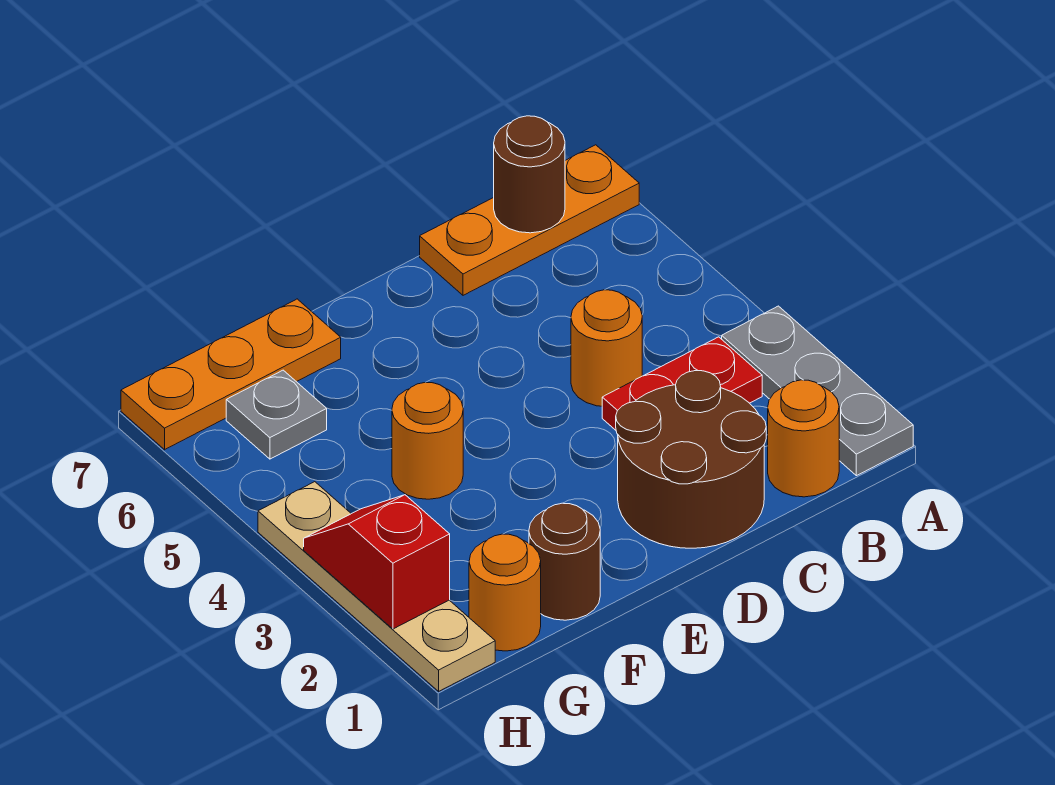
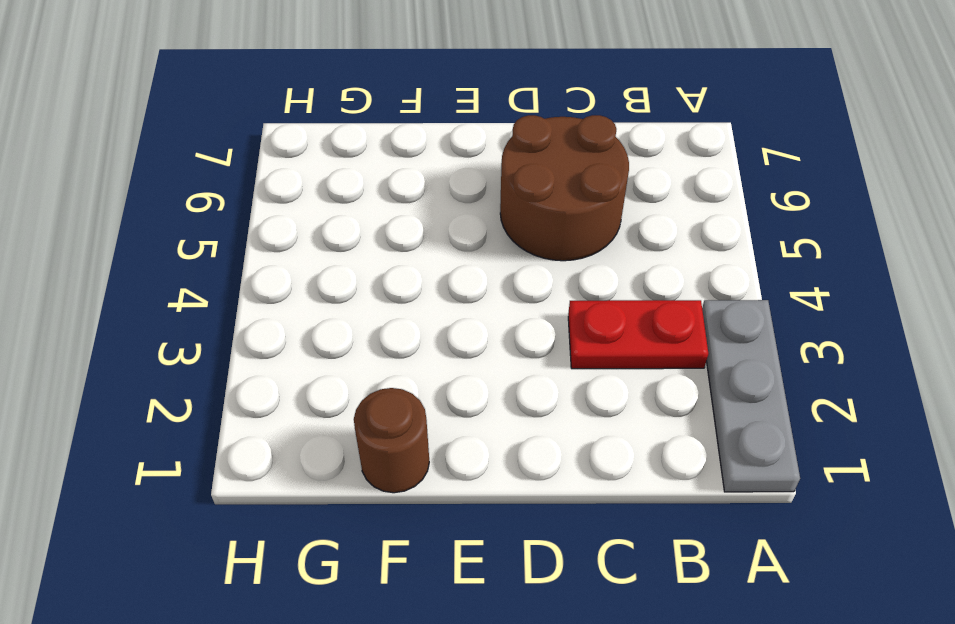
brown round brick C5:D6 level 1 -> brown round brick C1:D2 level 1
none -> orange plate A7:C7 level 1
none -> orange round brick B1 level 1
none -> orange round brick C4 level 1

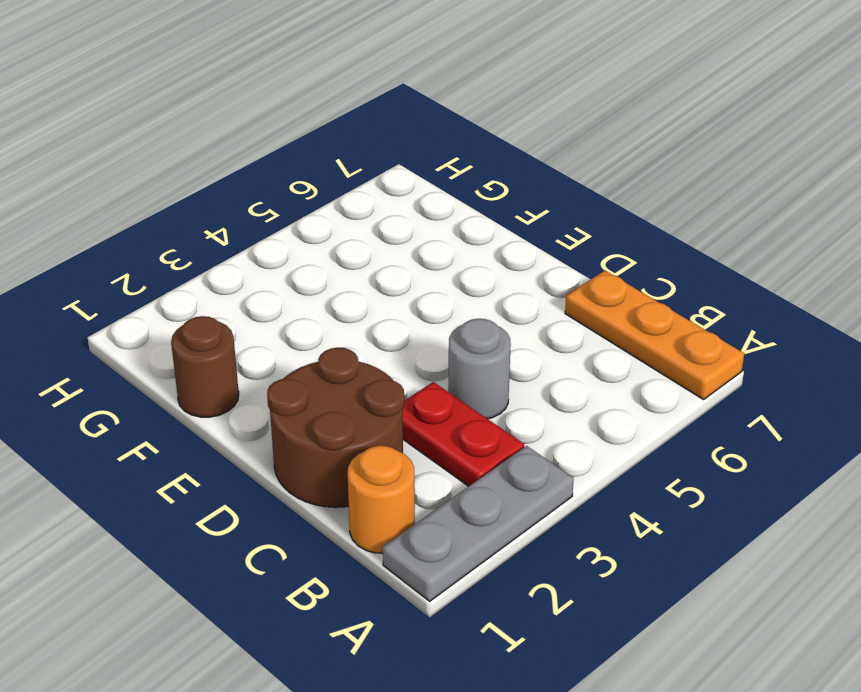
grey round brick C4 level 1 -> orange round brick C4 level 1
none -> orange round brick F4 level 1
none -> orange plate F7:H7 level 1
none -> orange round brick G1 level 1

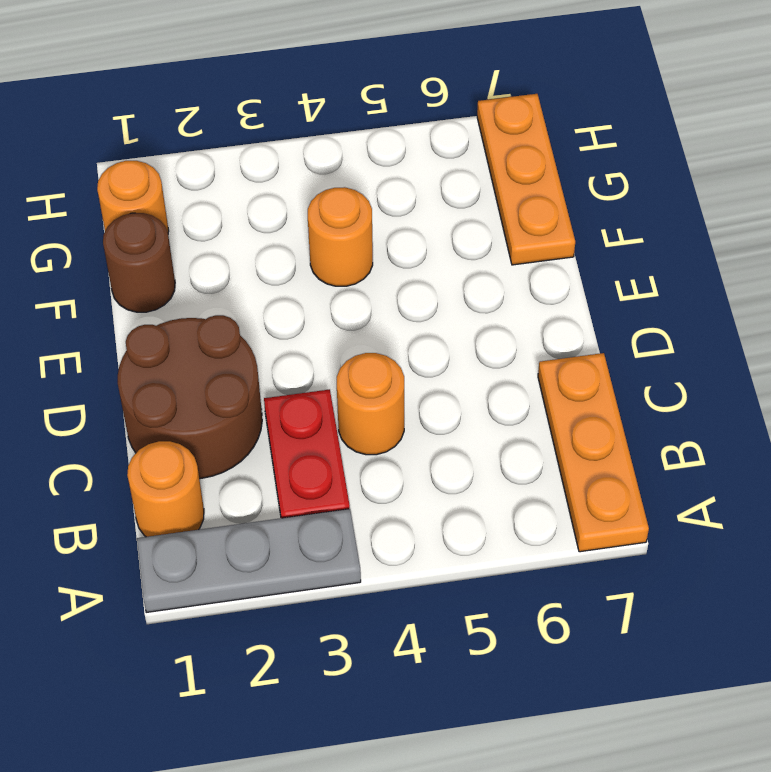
none -> grey plate G6 level 1
none -> tan plate H1:H4 level 1
none -> brown round brick B7 level 2

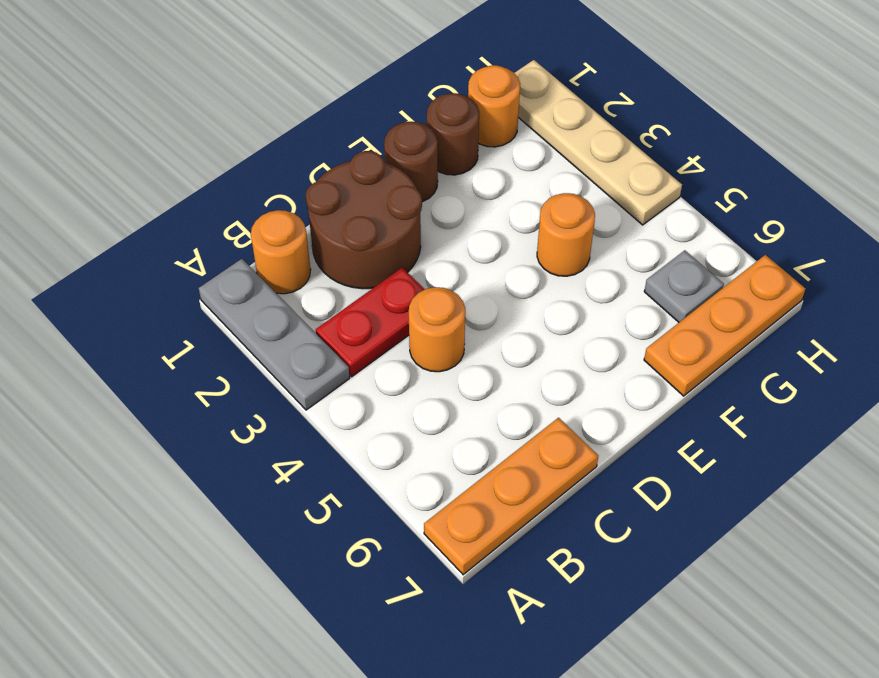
brown round brick E1 level 1 -> brown round brick B7 level 2
none -> red slope H2:H3 level 2 top 2

